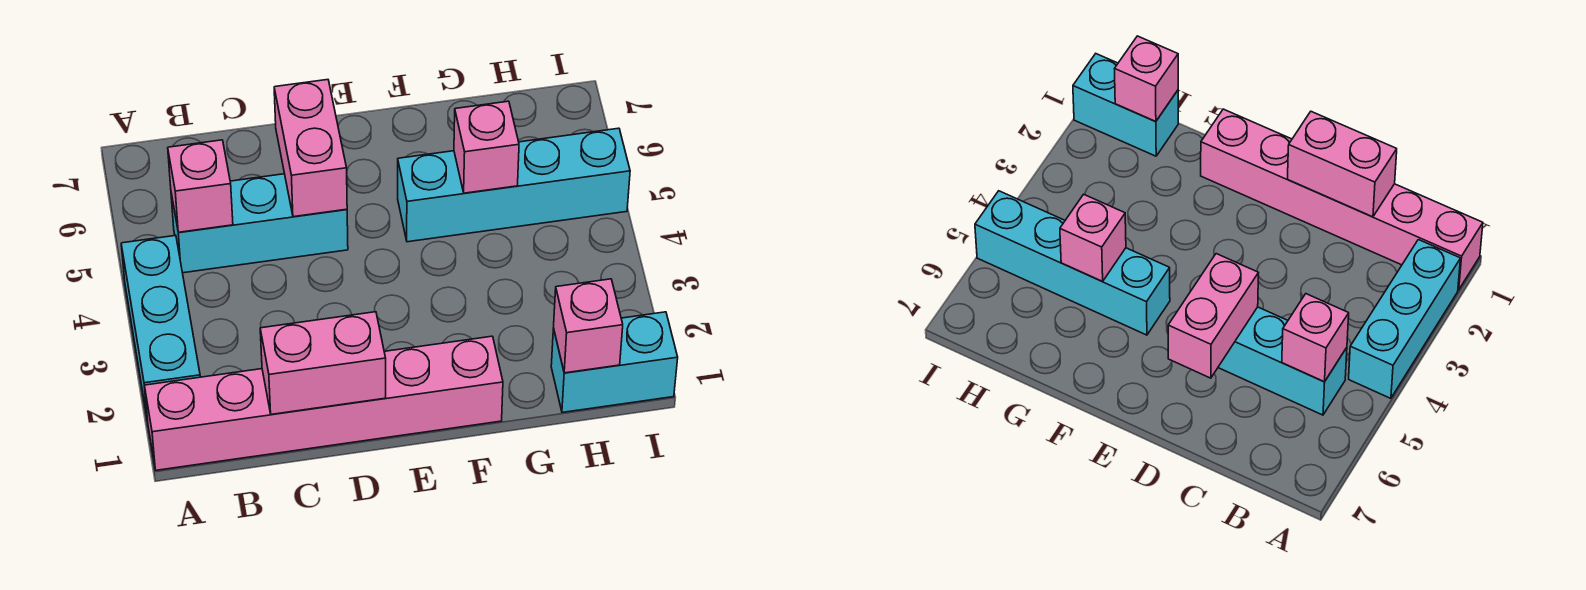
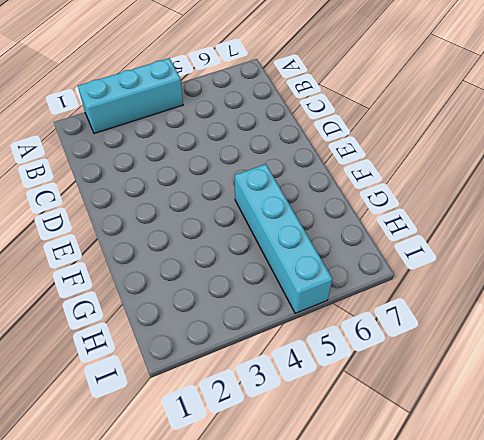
none -> pink brick A1:F1 level 1
none -> cyan brick B5:D5 level 1

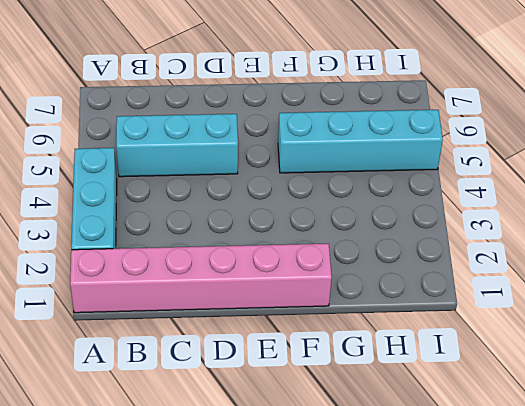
none -> cyan brick H1:I1 level 1
none -> pink brick B5 level 2

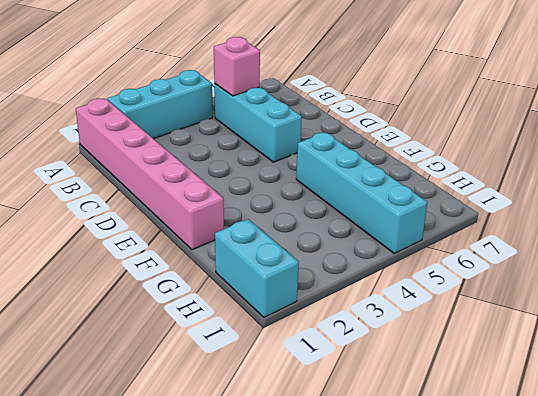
none -> pink brick C1:D1 level 2
none -> pink brick D5:D6 level 2

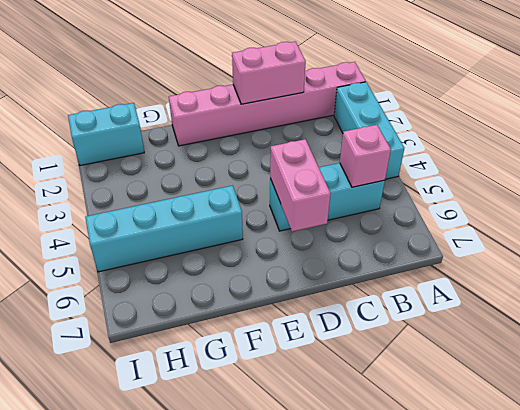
none -> pink brick G5 level 2
none -> pink brick H1 level 2

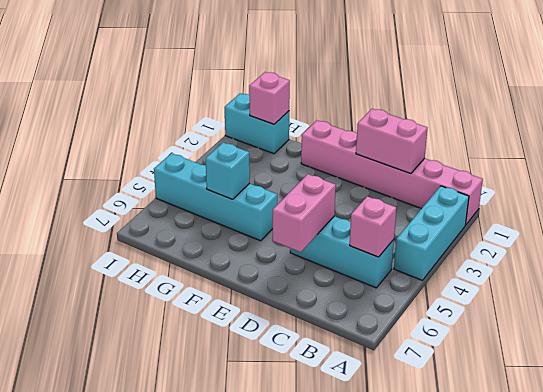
cyan brick G5 level 2 -> pink brick G5 level 2

